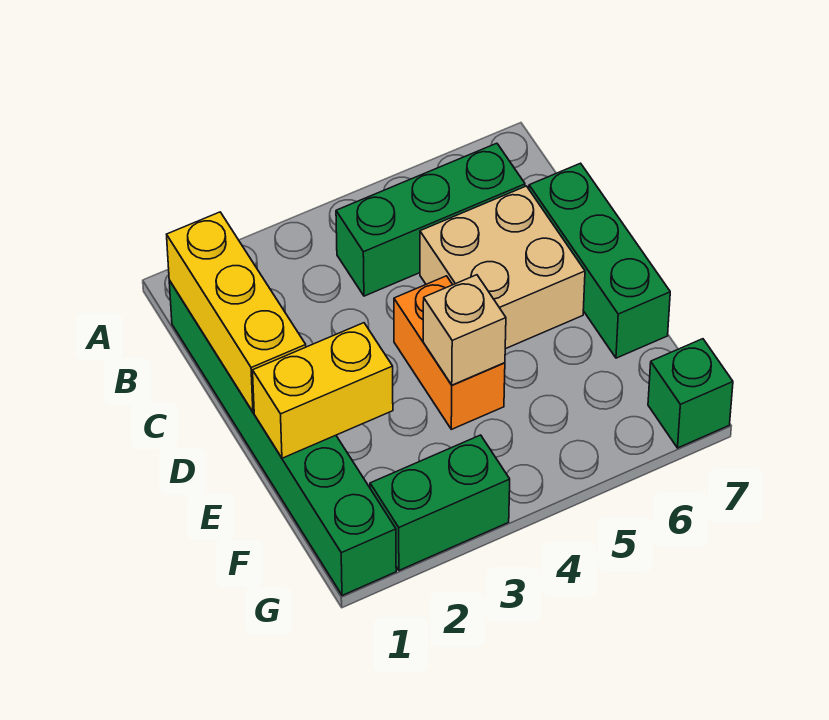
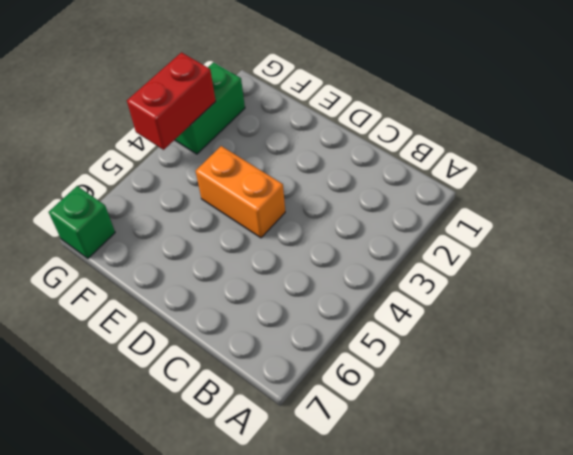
red brick G3:G4 level 2 -> none
none -> green brick B1:G1 level 1
none -> green brick B4:B6 level 1

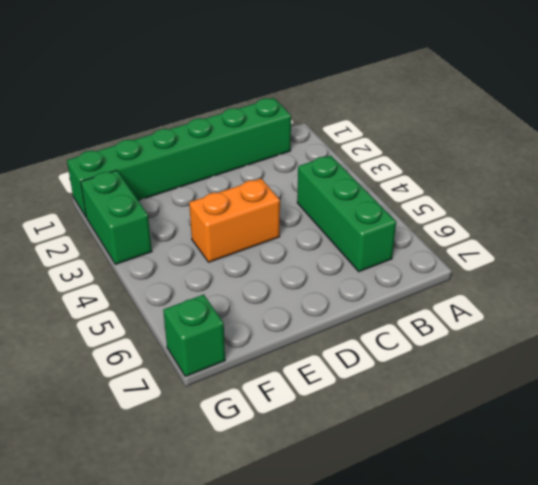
none -> tan brick C5:D6 level 1
none -> green brick C7:E7 level 1

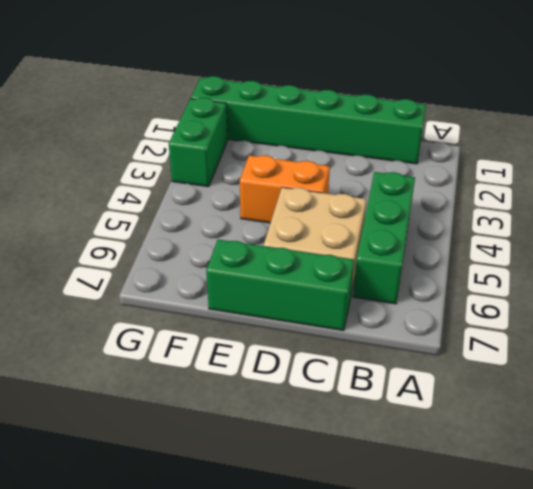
none -> green brick G7 level 1
none -> yellow brick B1:D1 level 2

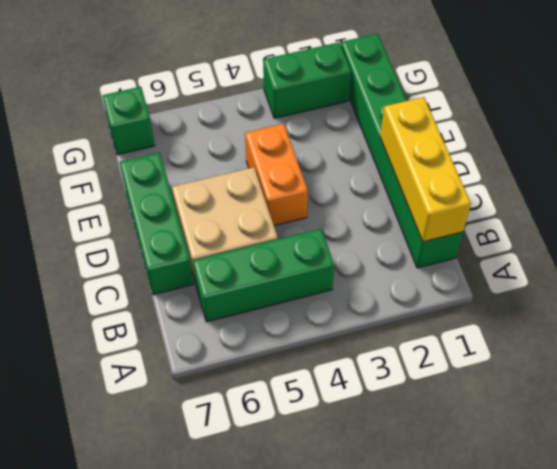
none -> yellow brick E1:E2 level 2
none -> tan brick E4 level 2

